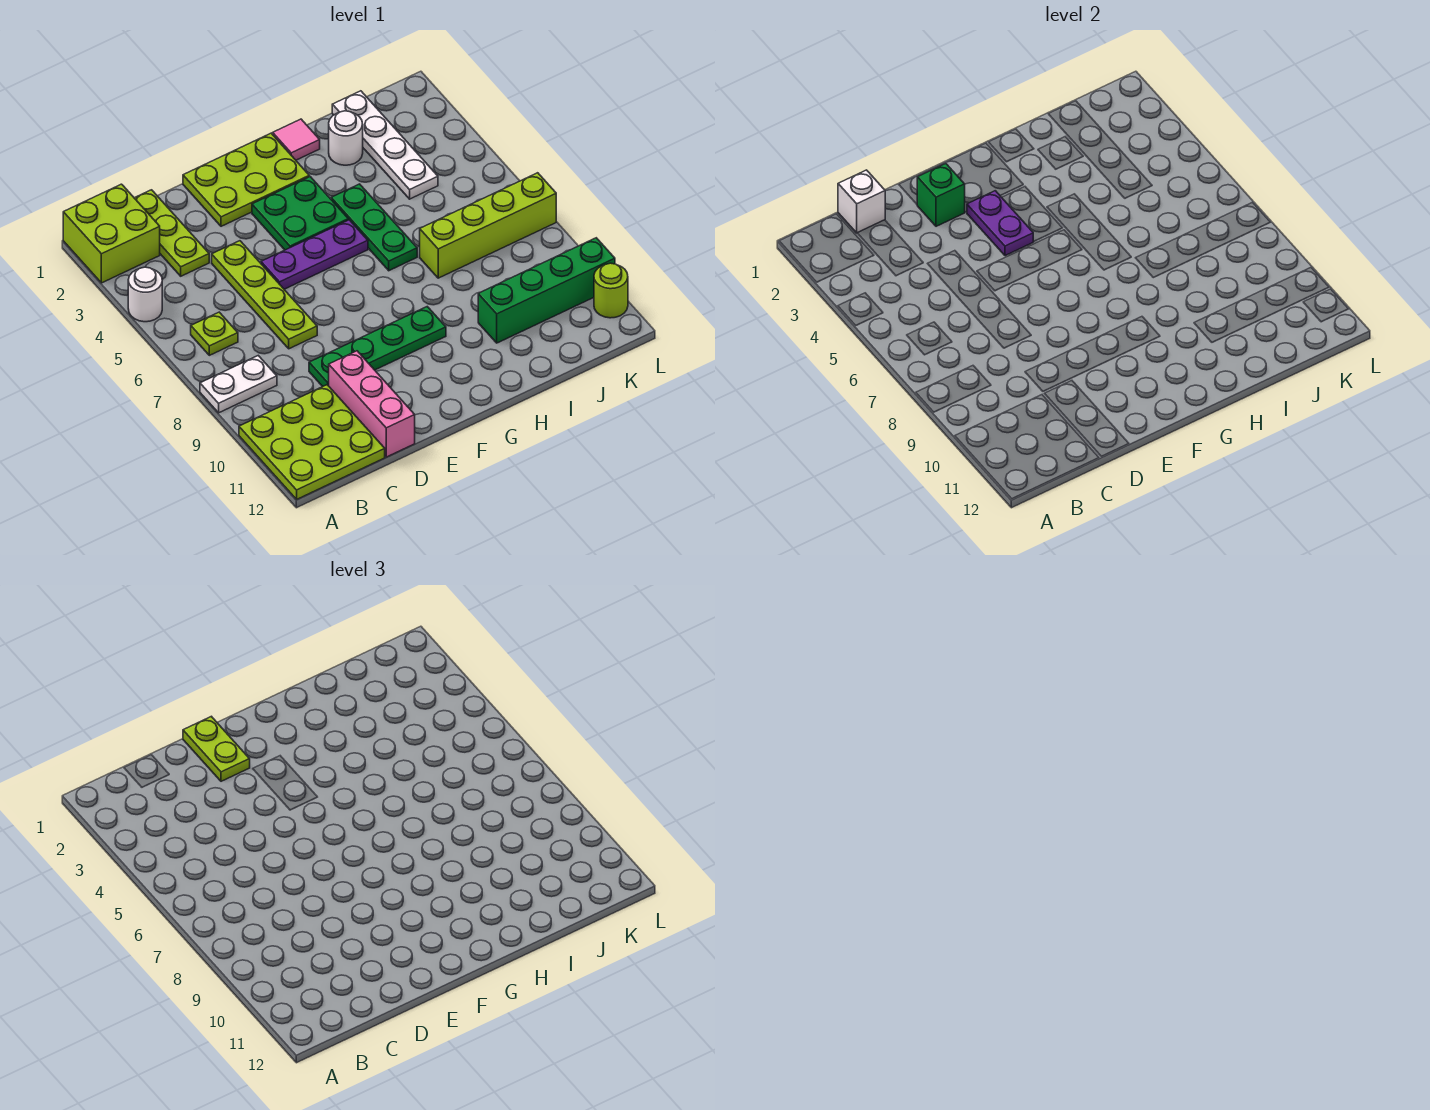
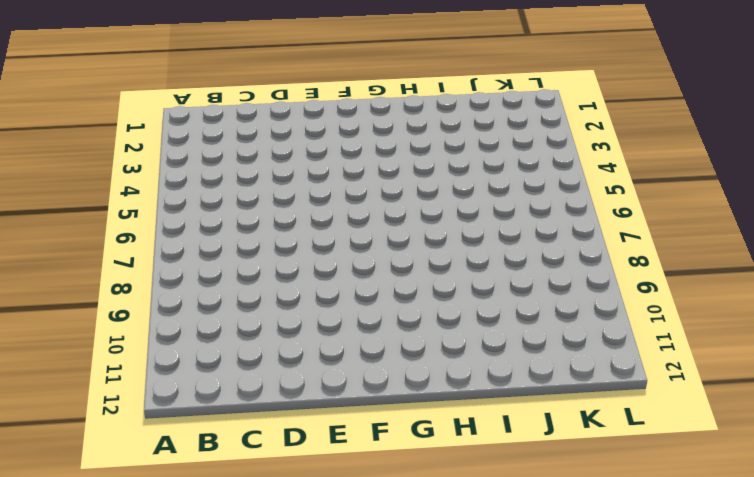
none -> lime brick A1:B2 level 1
none -> white round brick A4 level 1
none -> white plate A8:B8 level 1

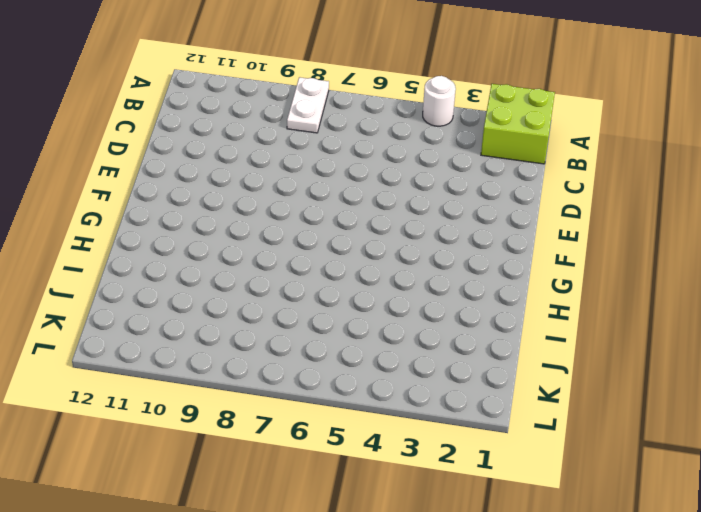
none -> lime plate A10:C12 level 1
none -> lime plate B6 level 1
none -> lime plate C1:C3 level 1

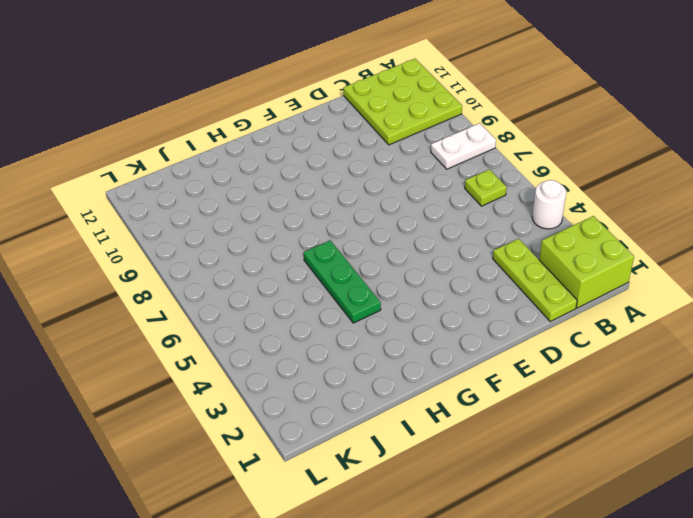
none -> lime plate D4:D7 level 1
none -> green plate D9:G9 level 1
none -> pink brick D10:D12 level 1

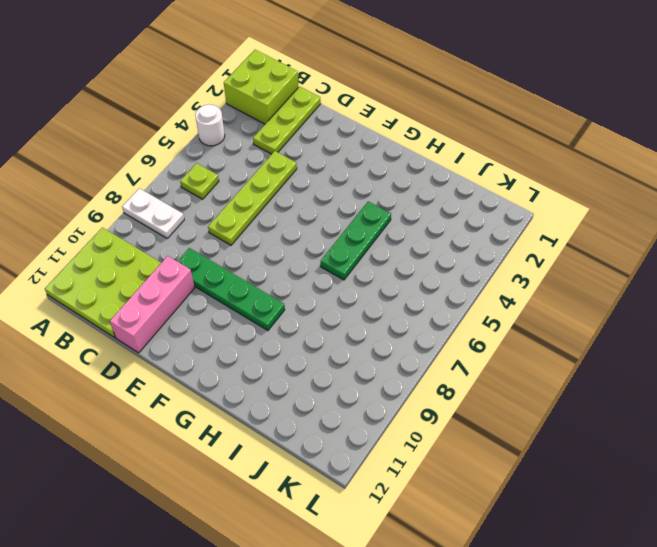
none -> lime plate E1:G2 level 1
none -> purple plate E5:G5 level 1
none -> green plate F3:G4 level 1

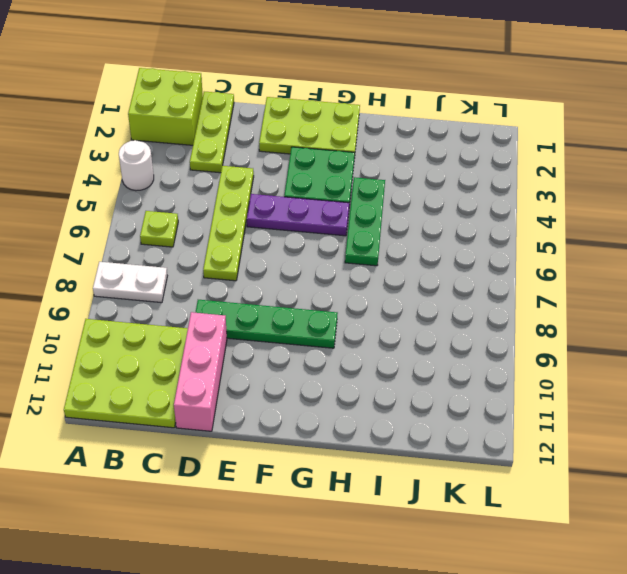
none -> pink tile H1 level 1
none -> white round brick I2 level 1
none -> lime brick I7:L7 level 1

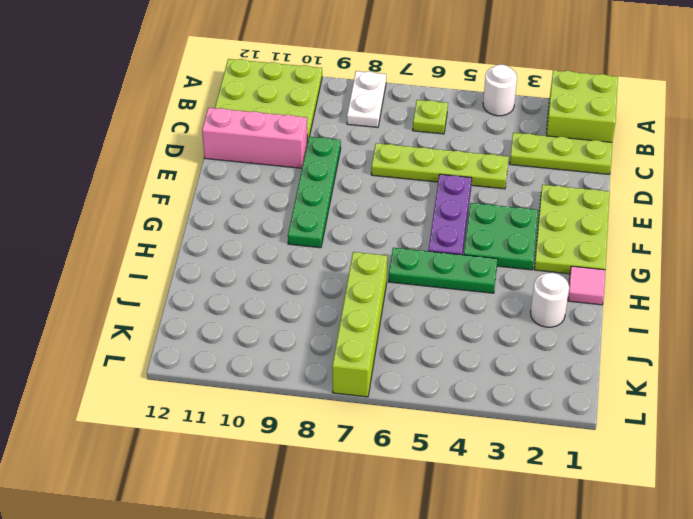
none -> green brick I10:L10 level 1
none -> white plate J1:J4 level 1
none -> lime round brick L11 level 1

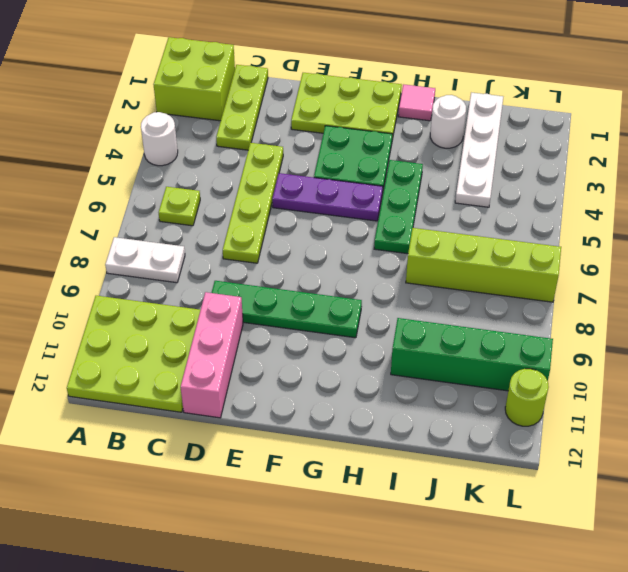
none -> white brick C1 level 2
none -> green brick E2 level 2
none -> purple plate F3:F4 level 2

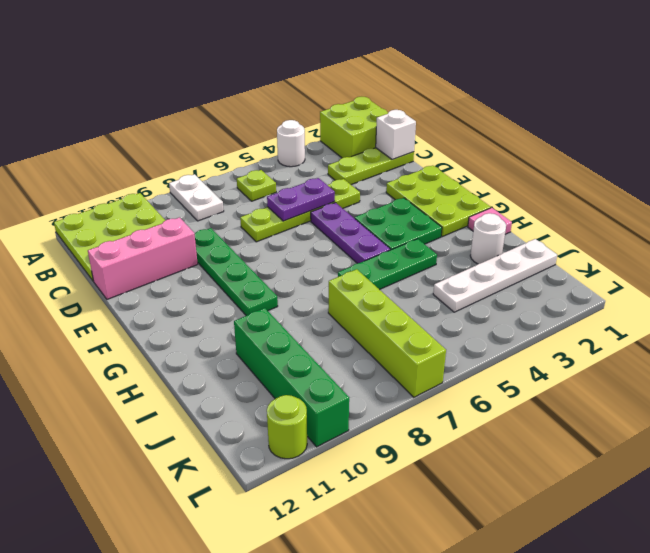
purple plate D5:D6 level 2 -> purple plate F3:F4 level 2
none -> green brick E2 level 2
none -> lime plate E1:E2 level 3

